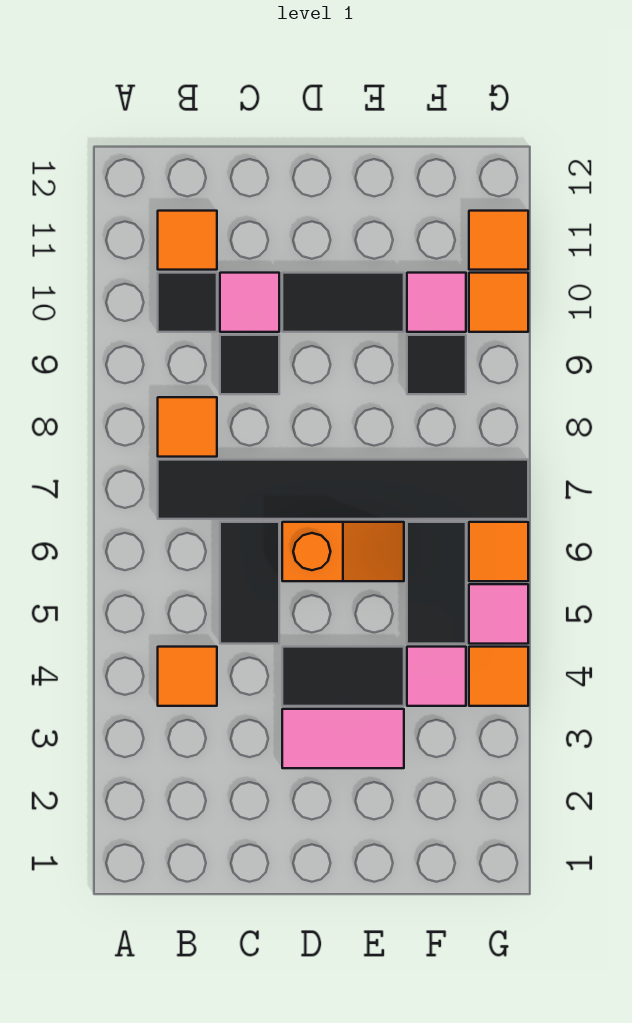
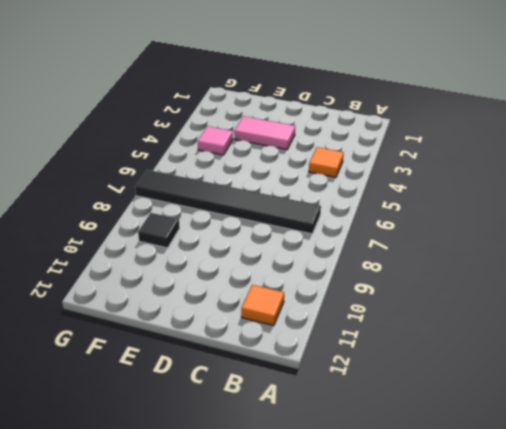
none -> orange tile B8 level 1
none -> black tile B10 level 1
none -> black tile C5:C6 level 1

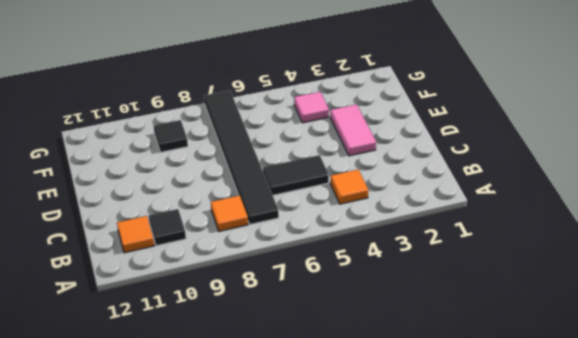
none -> black tile C9 level 1
none -> pink tile C10 level 1
none -> black tile D4:E4 level 1

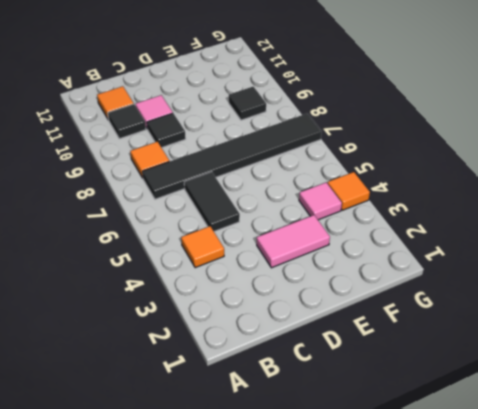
none -> black tile D4:E4 level 1
none -> orange slope D6:E6 level 1 top D
none -> black tile D10:E10 level 1

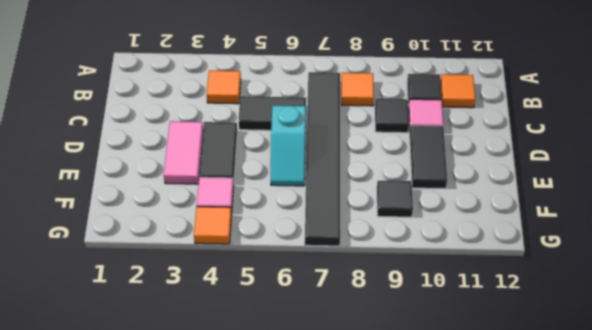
cyan slope D6:E6 level 1 top D -> orange slope D6:E6 level 1 top D
none -> black tile F5:F6 level 1
none -> pink tile F10 level 1
none -> pink tile G5 level 1

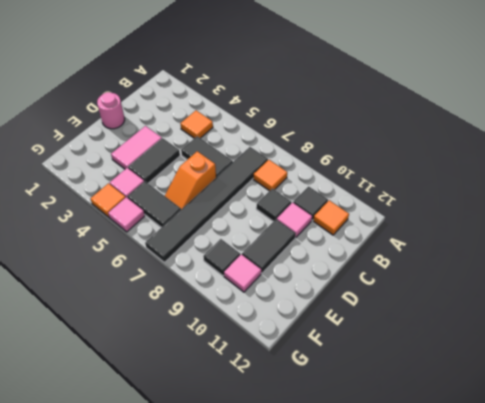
pink round brick D1 level 1 -> none
none -> orange tile G6 level 1
none -> orange tile G10 level 1
none -> orange tile G11 level 1

